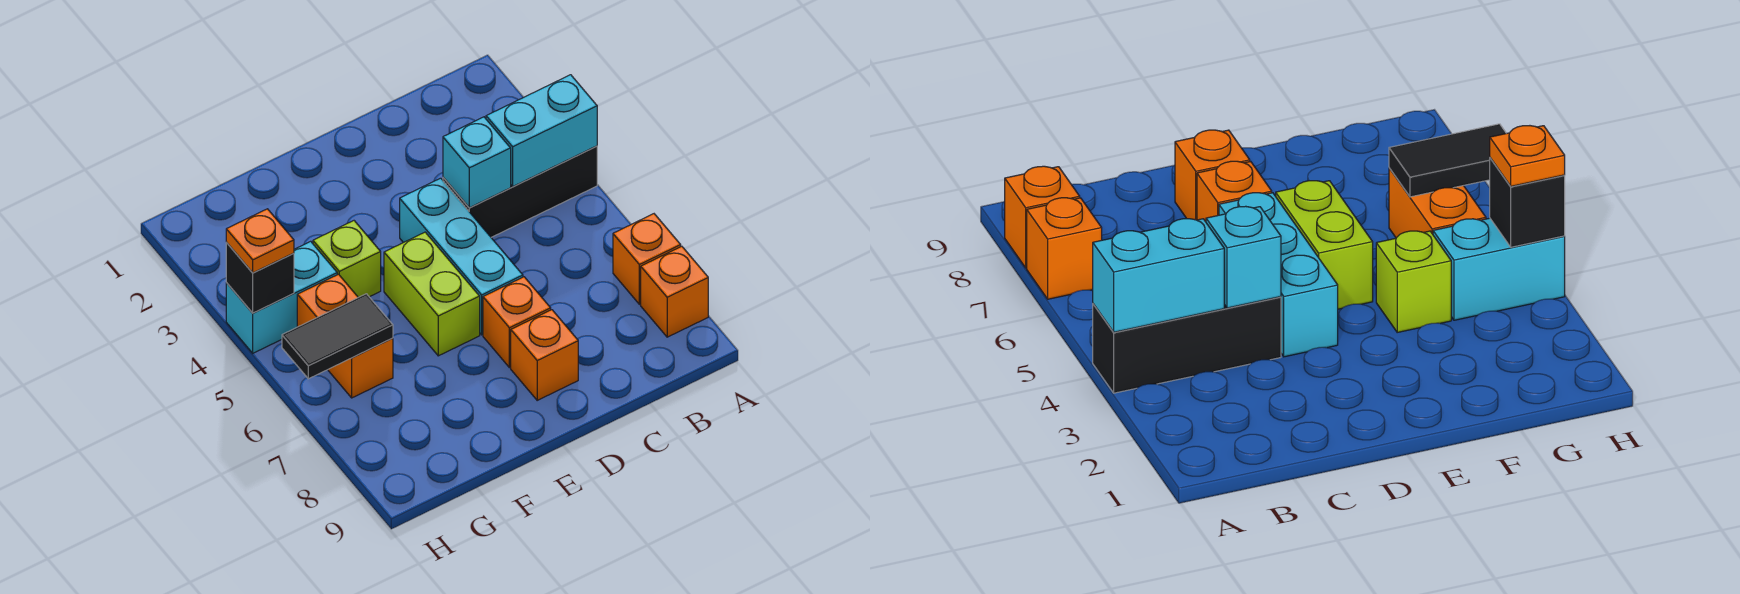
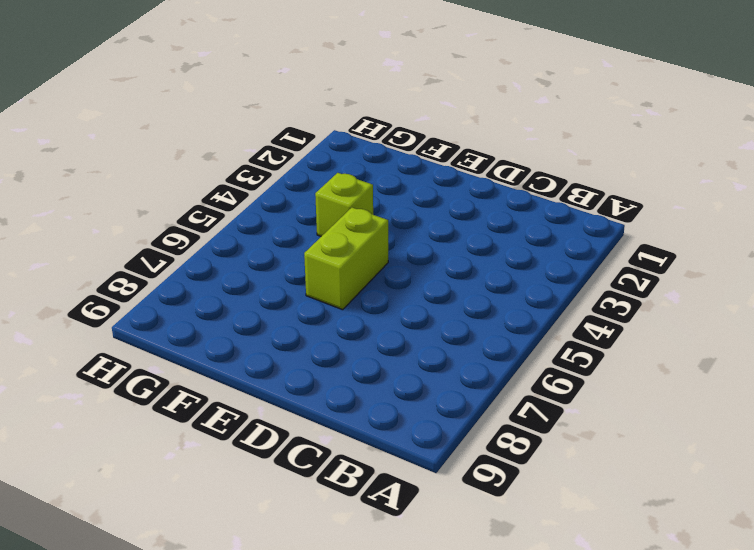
none -> black brick A4:C4 level 1
none -> orange brick A7 level 1
none -> orange brick A8 level 1

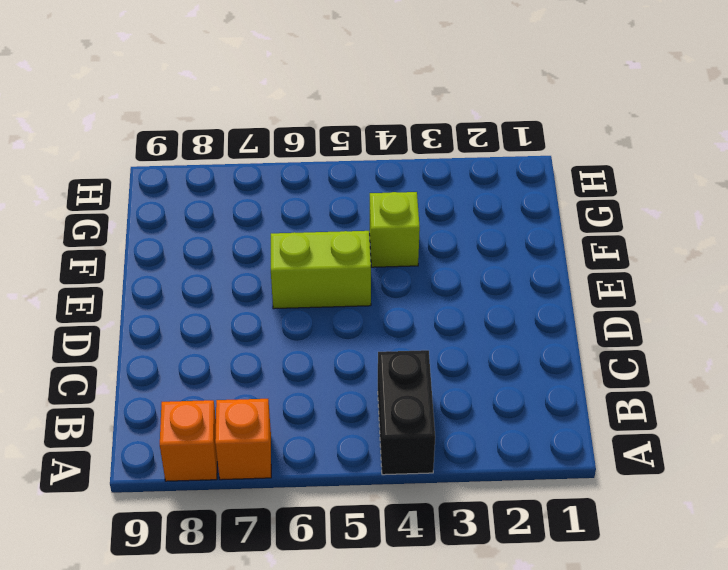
black brick A4:B4 level 1 -> black brick A4:C4 level 1
none -> cyan brick D4:D6 level 1
none -> orange brick D7 level 1
none -> orange brick D8 level 1

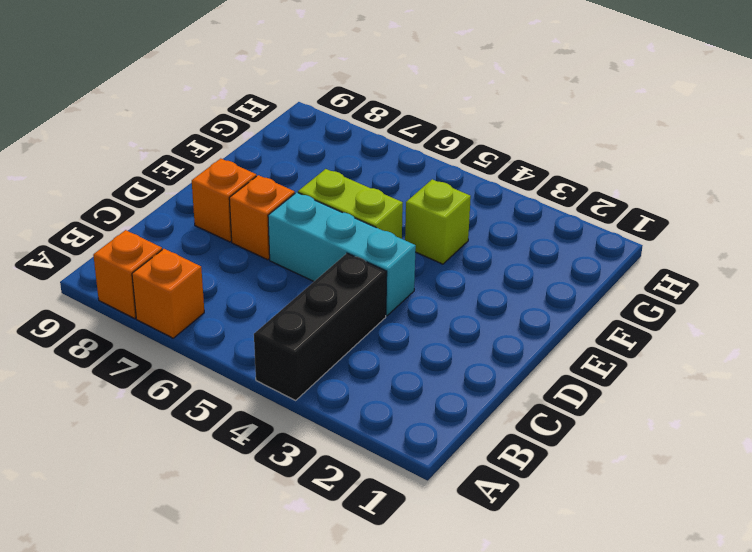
none -> cyan brick G4:H4 level 1
none -> orange brick G5:G6 level 1
none -> cyan brick A4:B4 level 2

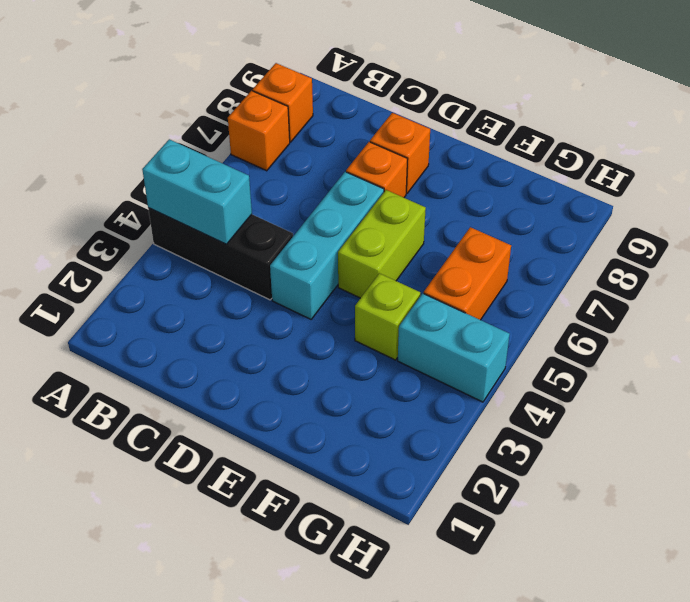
none -> cyan brick C4 level 2
none -> black tile G6:H6 level 2
none -> black brick H4 level 2

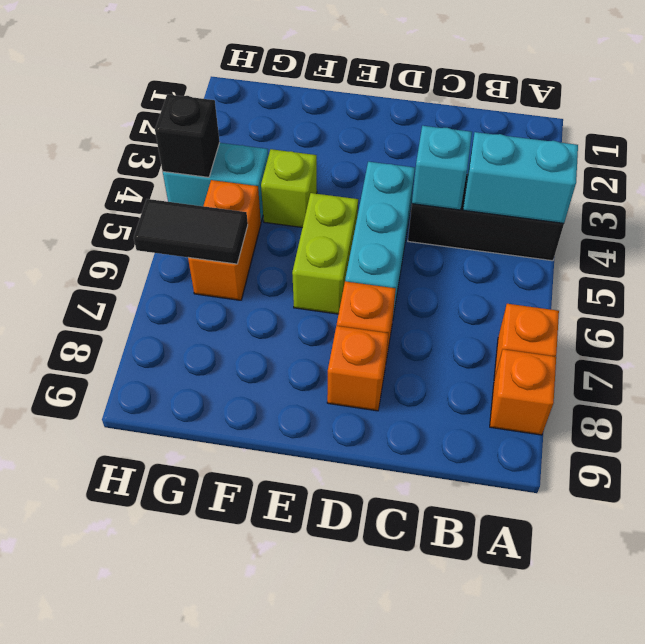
none -> orange plate H4 level 3

